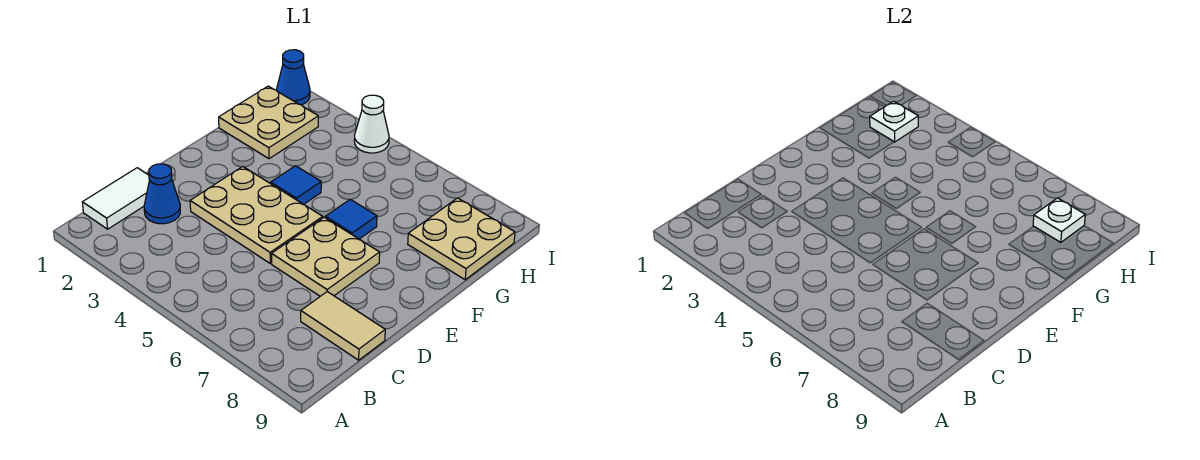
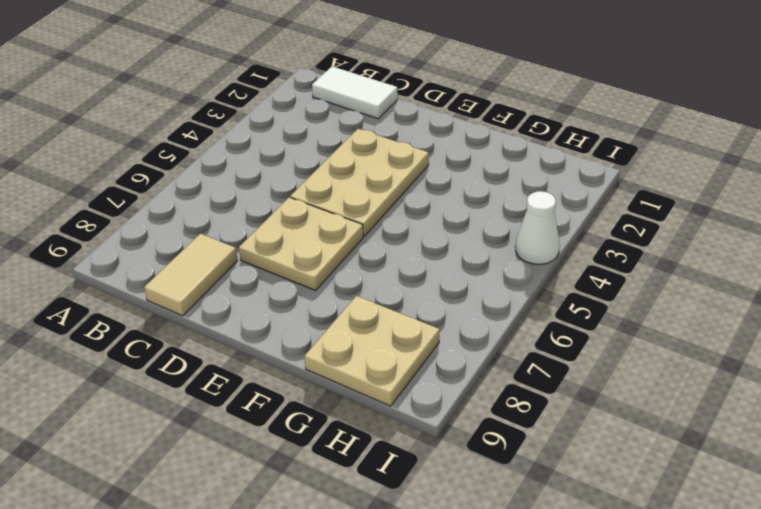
none -> blue cone C2 level 1
none -> blue tile F4 level 1
none -> blue tile F6 level 1

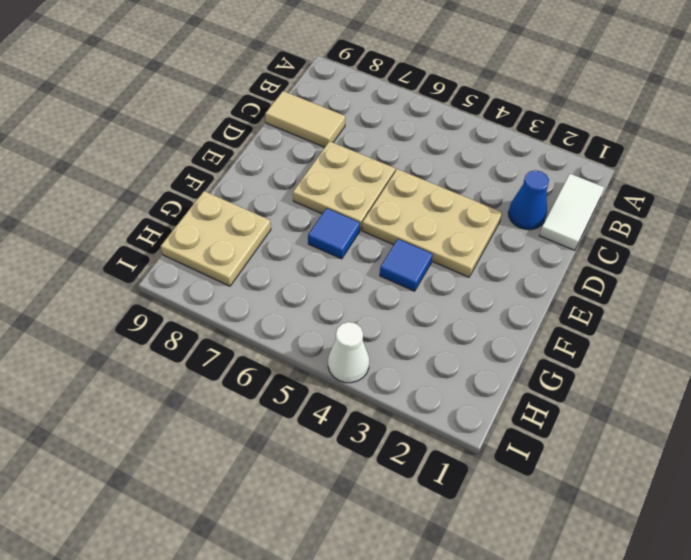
none -> tan plate G1:H2 level 1
none -> blue cone I1 level 1
none -> white plate H2 level 2

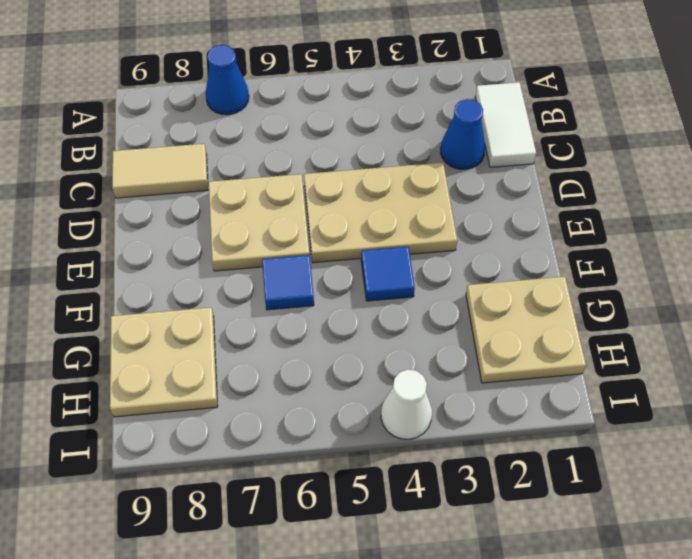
blue cone A7 level 1 -> blue cone I1 level 1
none -> white plate H2 level 2
none -> white plate H8 level 2

